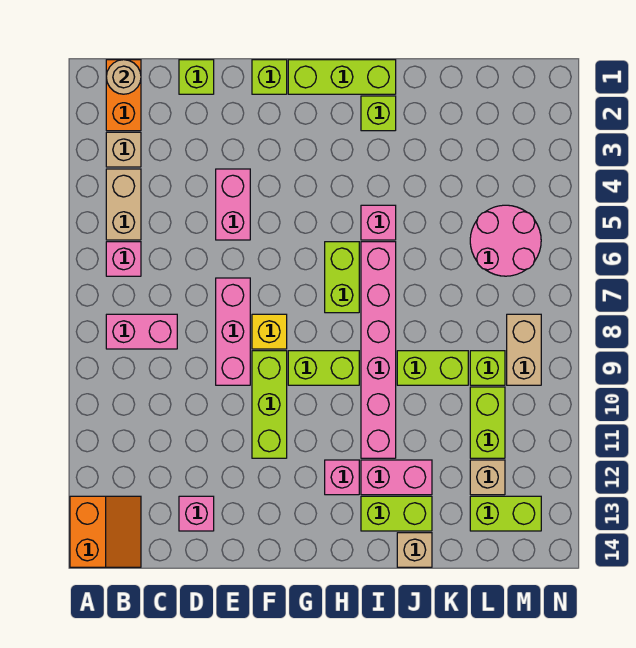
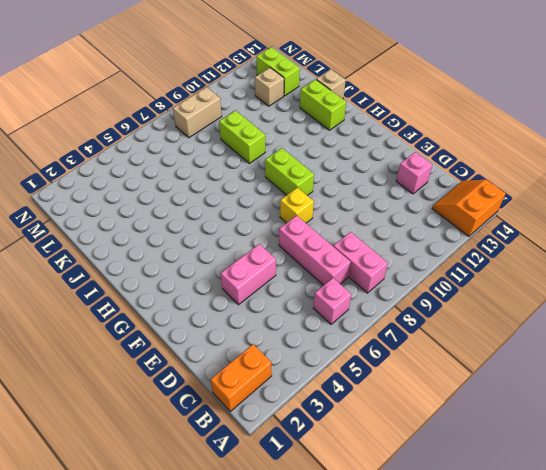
pink brick C7:E7 level 1 -> pink brick E7:E9 level 1
none -> tan brick B3 level 1
none -> tan brick B4:B5 level 1
none -> lime brick D1 level 1
none -> lime brick F1 level 1

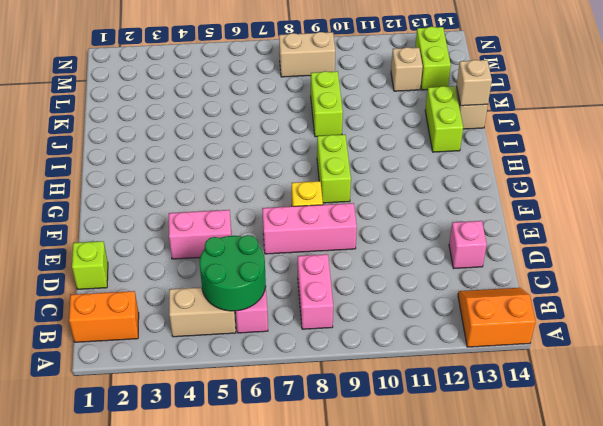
green round brick B5:C6 level 2 -> none
tan brick J14 level 2 -> tan brick B3 level 1
none -> lime brick F1 level 1
none -> lime brick F9:F11 level 1
none -> lime brick G1:I1 level 1
none -> lime brick H6:H7 level 1

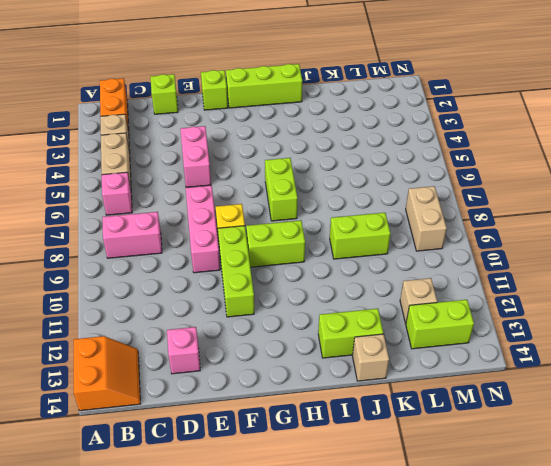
none -> pink brick H12 level 1
none -> lime brick I2 level 1
none -> pink brick I5 level 1
none -> pink brick I6:I11 level 1

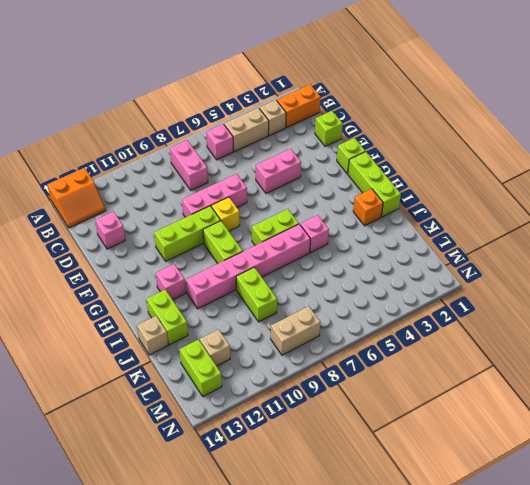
orange brick I2 level 1 -> lime brick I2 level 1
none -> pink brick I12:J12 level 1
none -> pink round brick L5:M6 level 1
none -> lime brick L9 level 1
none -> lime brick L10:L11 level 1

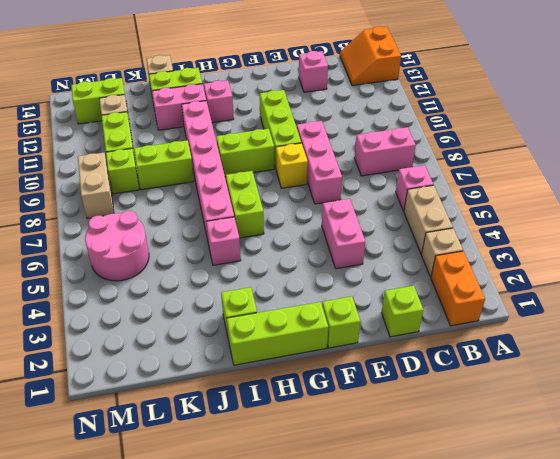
none -> tan round brick B1 level 2

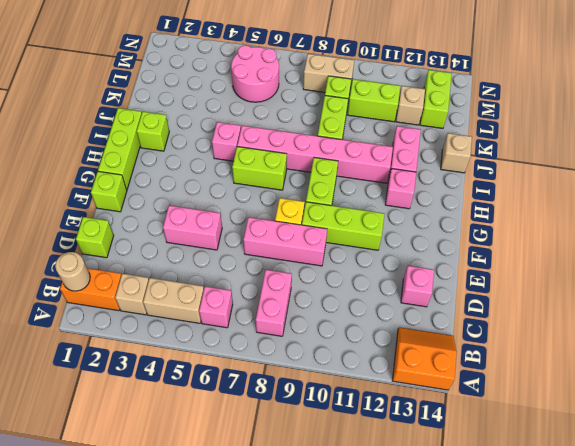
none -> lime brick I13:J13 level 1

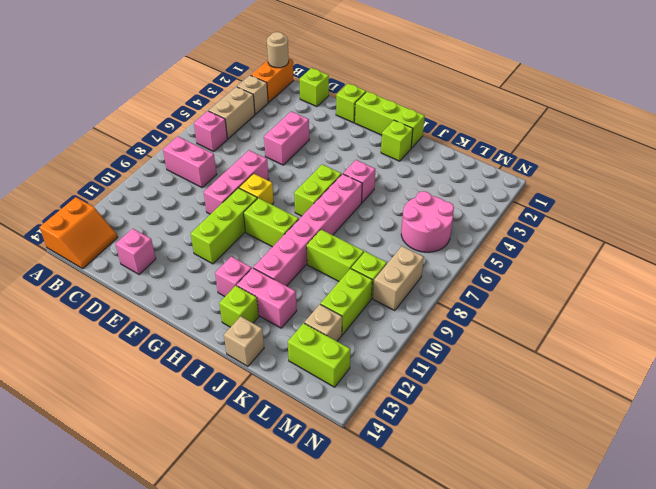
lime brick I13 level 1 -> lime brick I13:J13 level 1

